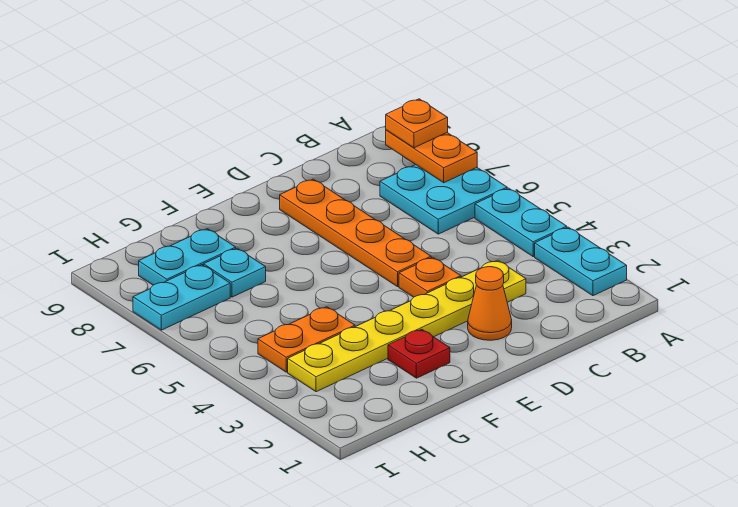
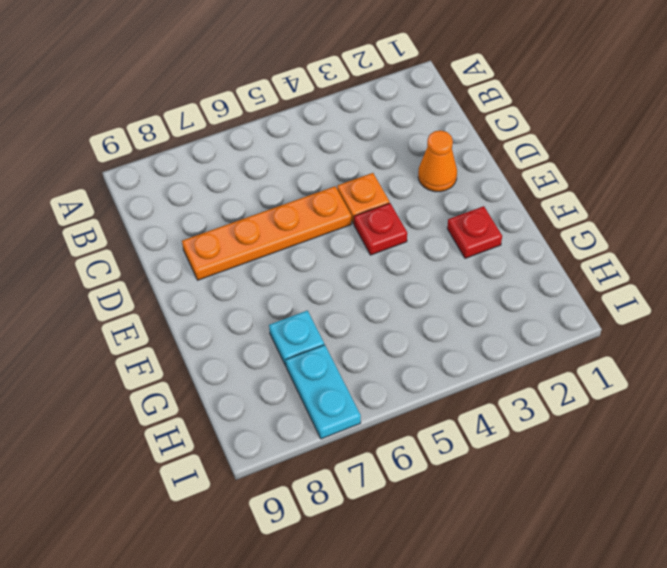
red plate E4 level 1 -> none
none -> cyan plate A2:A3 level 1
none -> cyan plate A4:A5 level 1
none -> cyan plate A6:B7 level 1

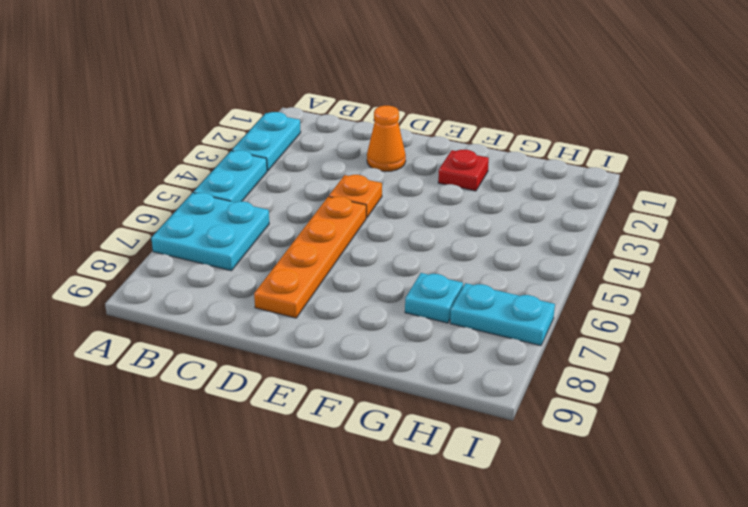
none -> yellow plate C3:H3 level 1
none -> orange plate G4:H4 level 1
none -> cyan plate G8:H8 level 1

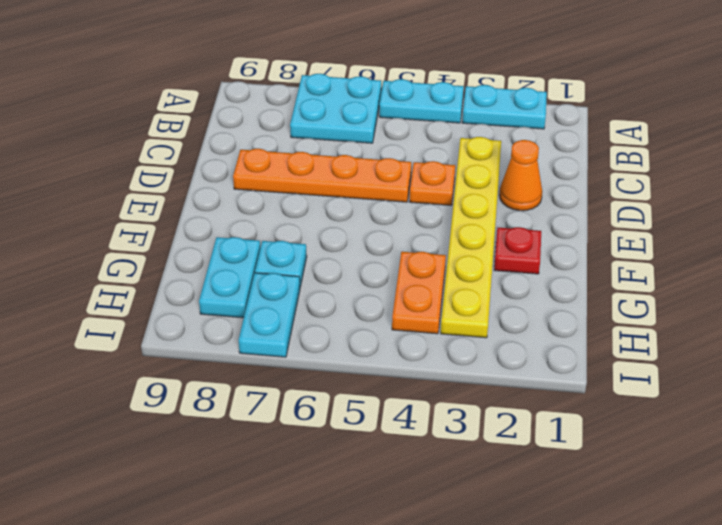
none -> orange plate A7:A8 level 2
none -> orange plate A8 level 3

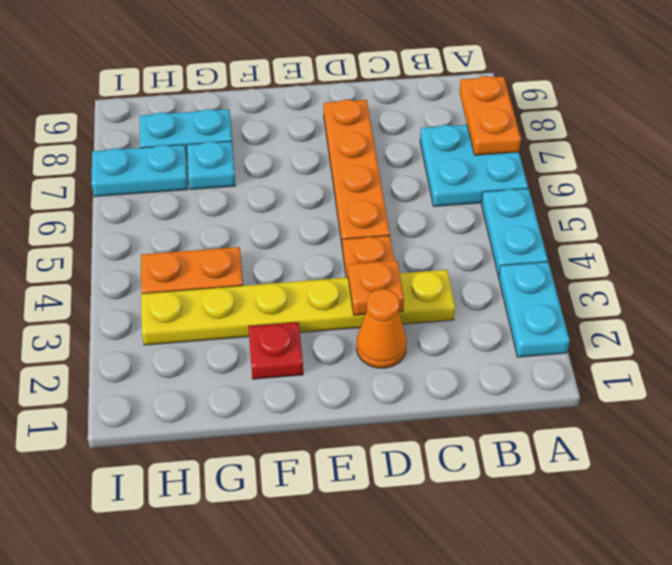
orange plate D3 level 2 -> orange plate A8 level 3

